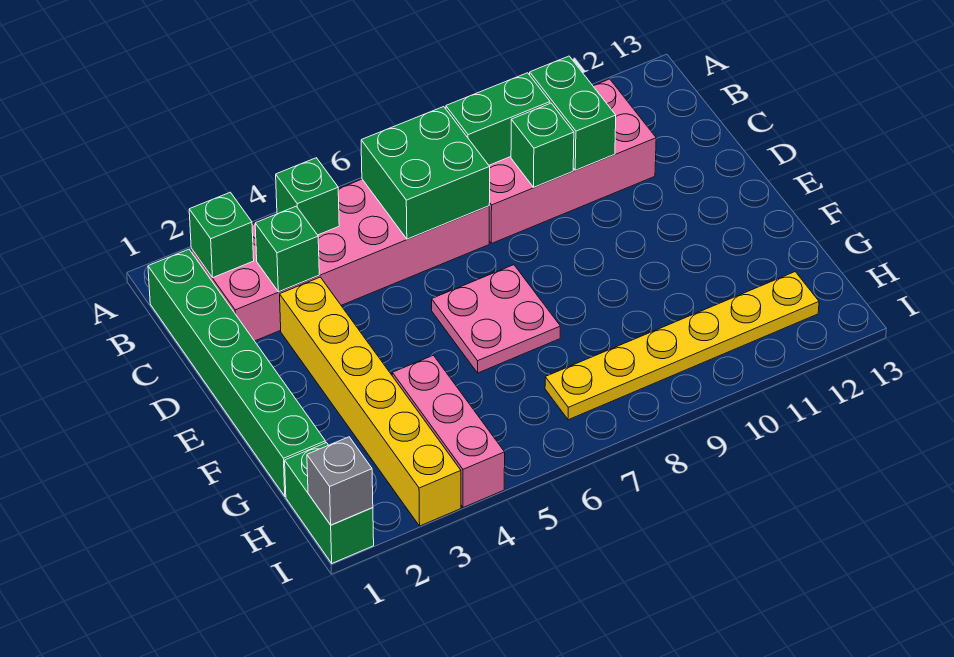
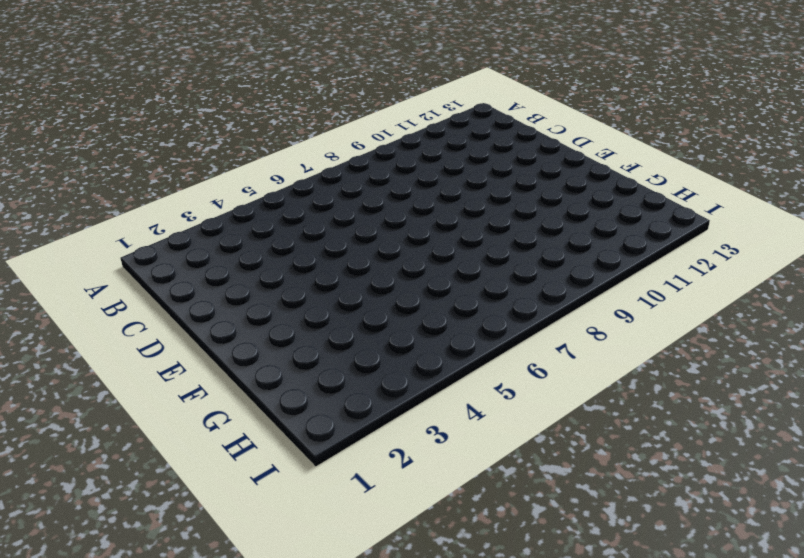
none -> green brick B1:G1 level 1
none -> pink brick B2:C7 level 1
none -> pink brick B8:C11 level 1

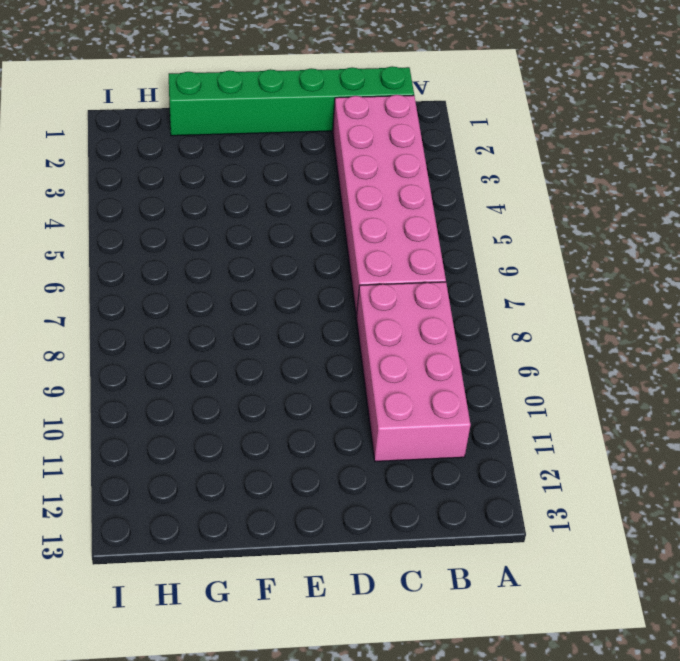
none -> yellow brick D3:I3 level 1
none -> pink plate E6:F7 level 1
none -> pink brick G4:I4 level 1

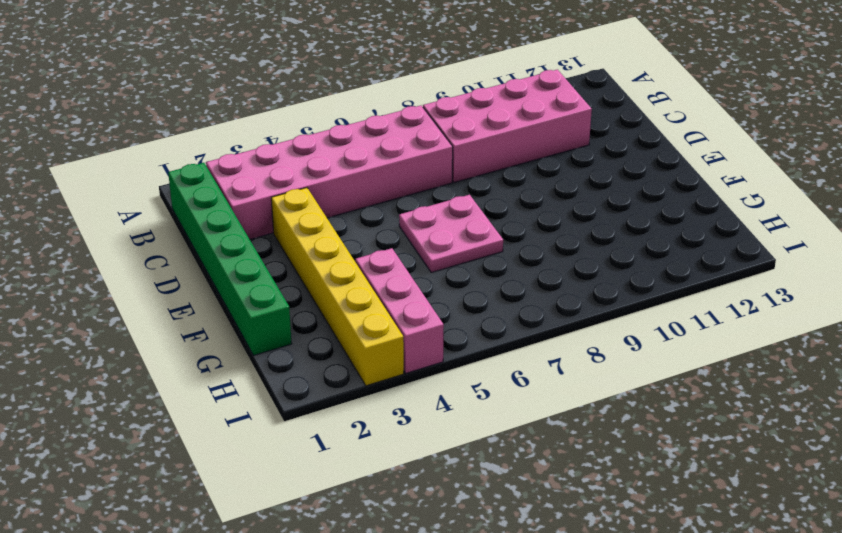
none -> green brick H1:I1 level 1
none -> yellow plate H7:H12 level 1
none -> green brick B2 level 2

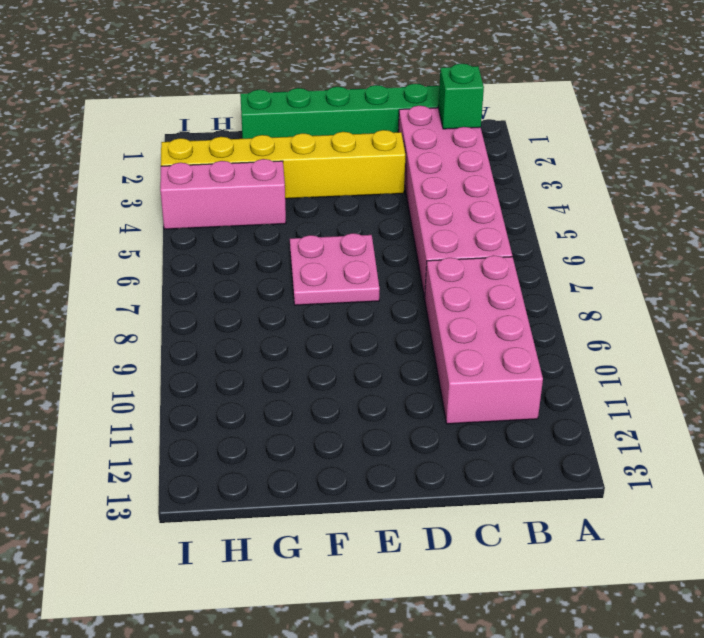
none -> green brick H1:I1 level 1
none -> yellow plate H7:H12 level 1
none -> green brick B4 level 2

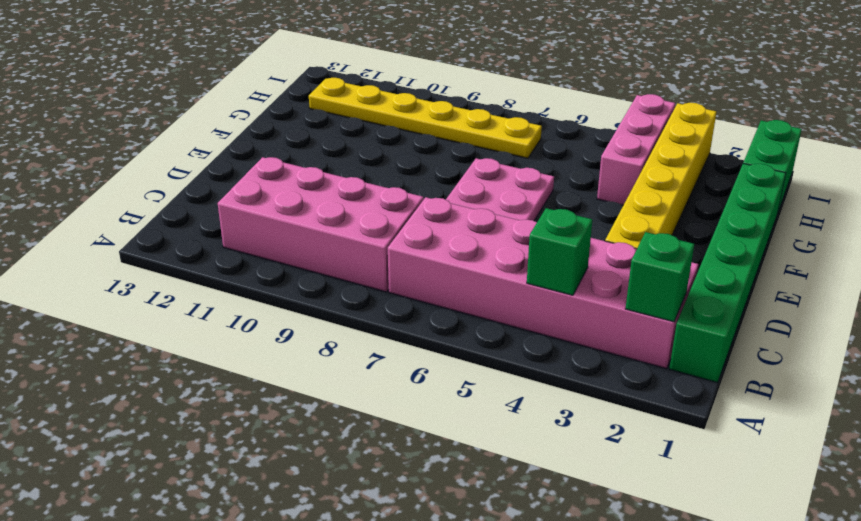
none -> green brick B6:C7 level 2
none -> green brick B8:B9 level 2
none -> green brick B10:C10 level 2

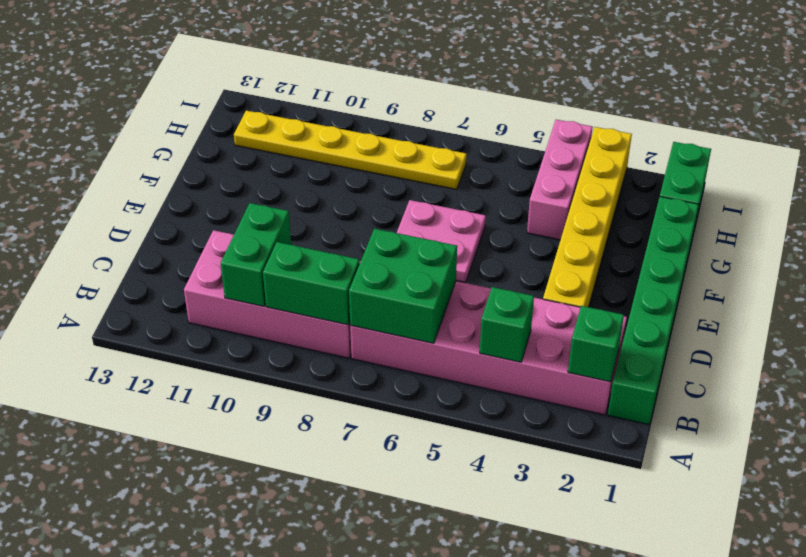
none -> green brick C3 level 2
none -> green brick C9 level 2
none -> grey brick I1 level 2

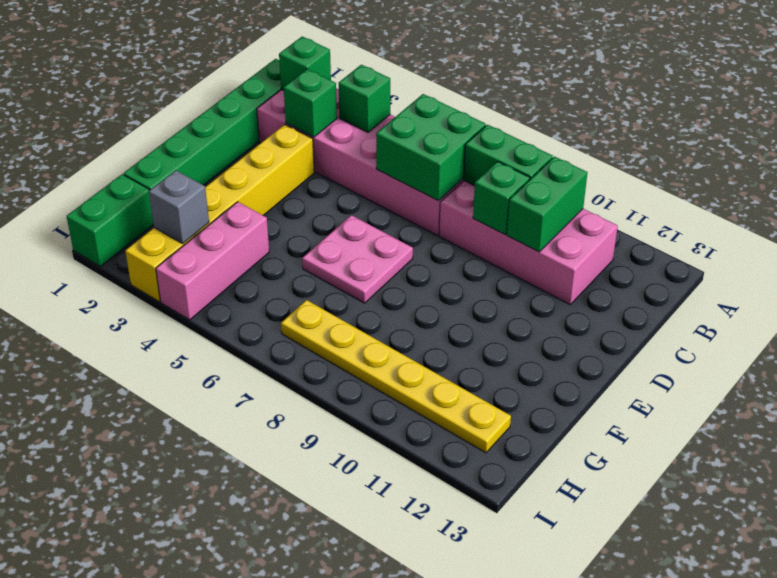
grey brick H3 level 2 -> grey brick I1 level 2

